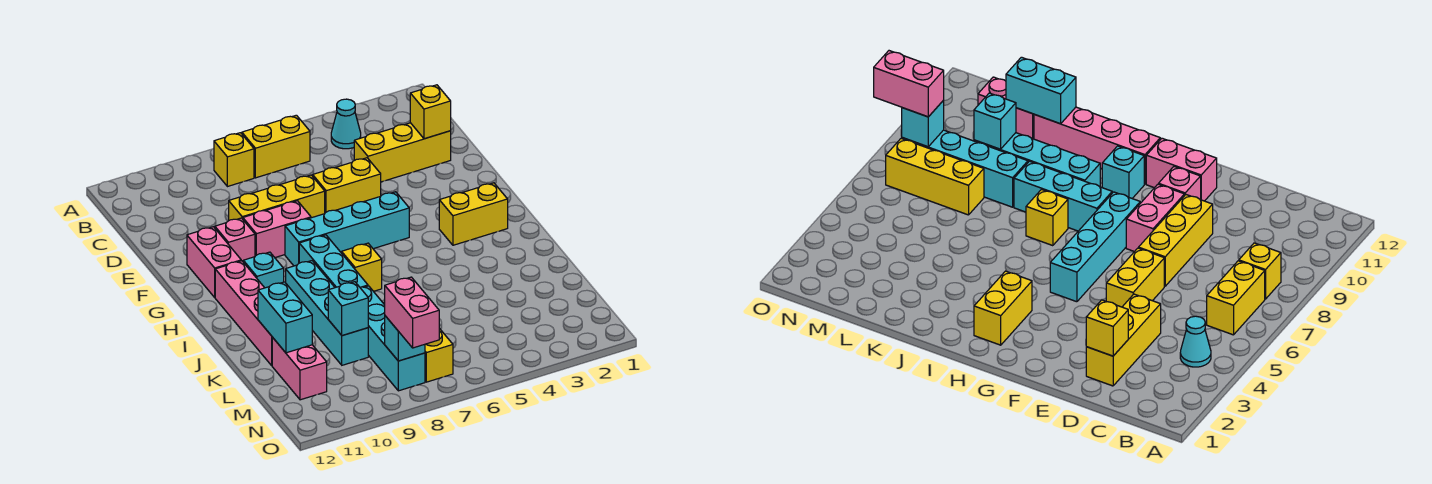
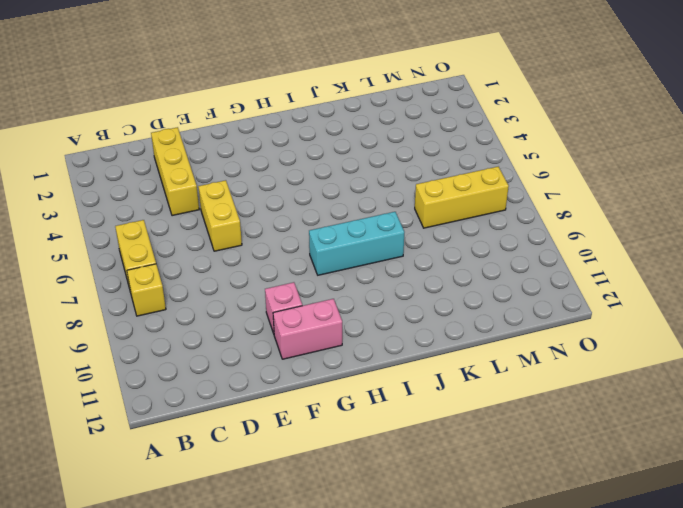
none -> cyan cone B4 level 1
none -> yellow brick E7:E9 level 1
none -> pink brick F8:F9 level 1

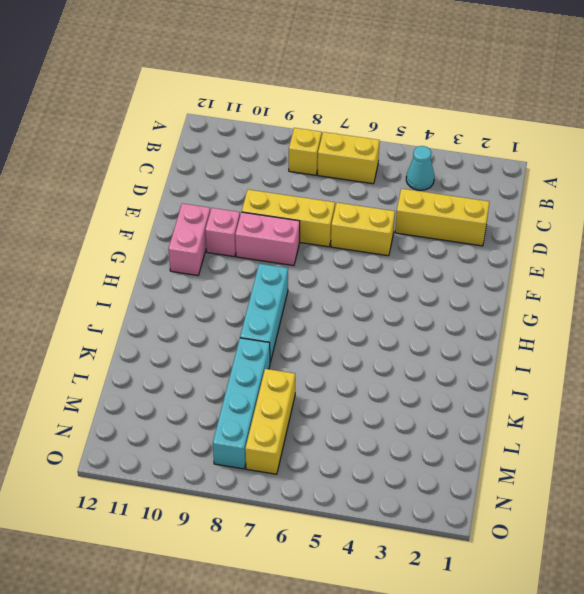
none -> cyan brick G5:G8 level 1
none -> yellow brick H2:H3 level 1
none -> cyan brick H10 level 1

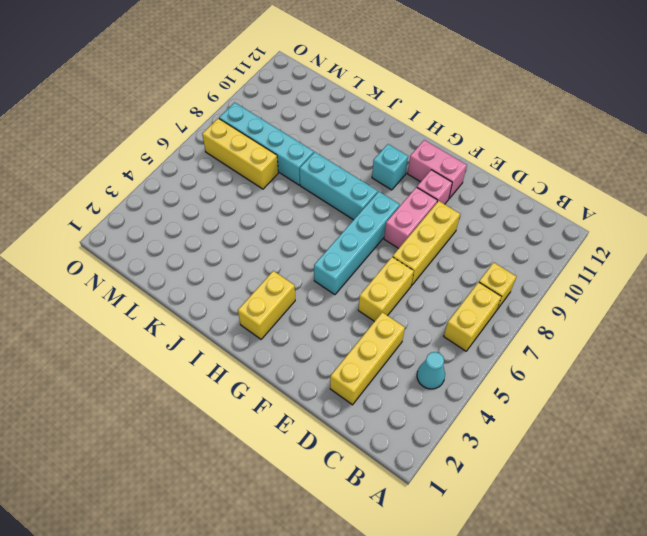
none -> pink brick H11:K11 level 1
none -> yellow brick I7 level 1
none -> cyan brick I9:L9 level 1

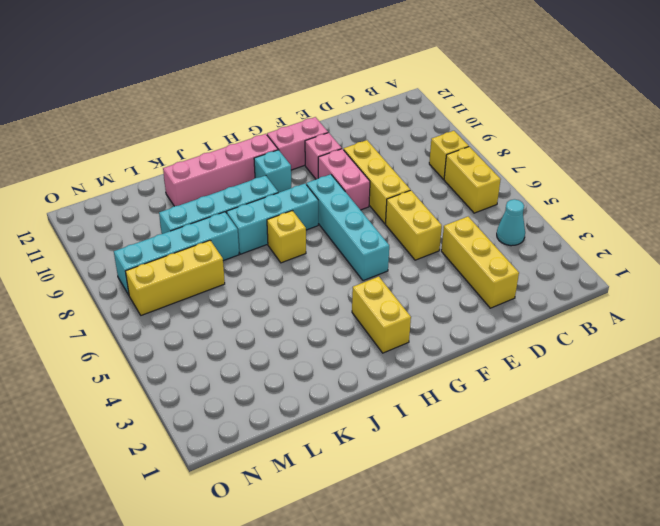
none -> pink brick L11:M11 level 1
none -> yellow brick D2 level 2
none -> cyan brick K11:L11 level 2

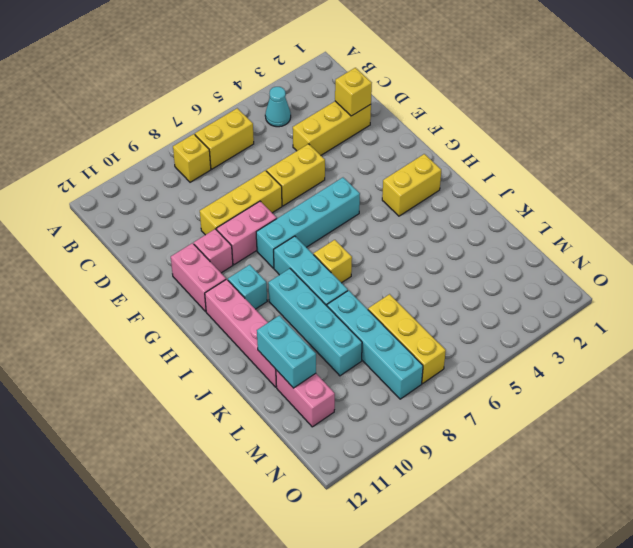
none -> cyan brick L9 level 2
none -> cyan brick N8 level 2
none -> pink brick N8:O8 level 3

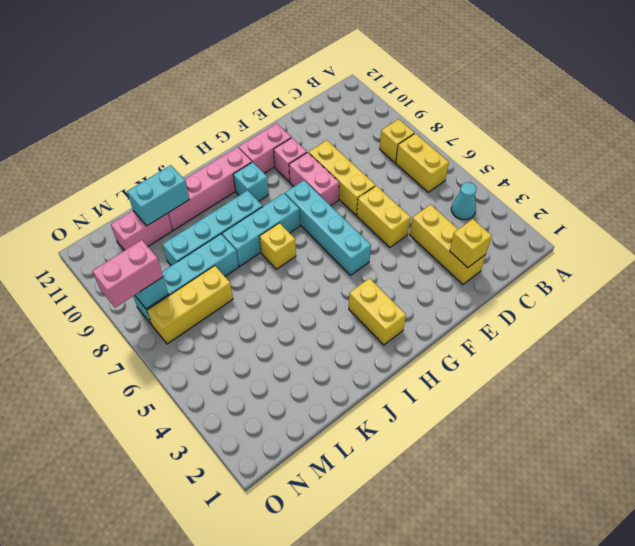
none -> cyan brick L9 level 2

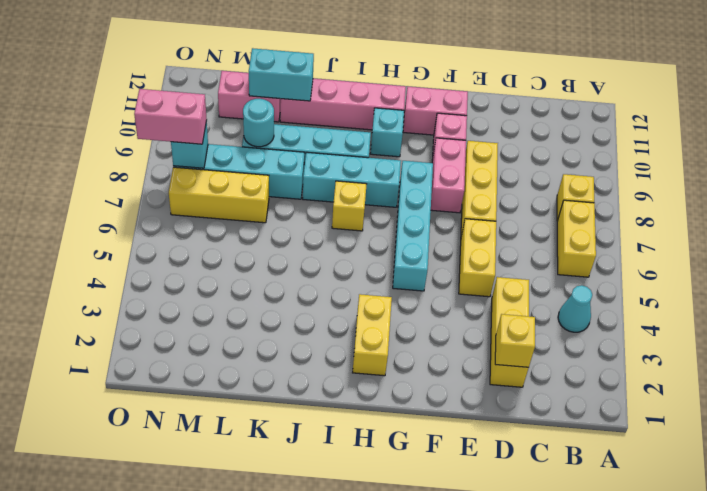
cyan round brick L9 level 2 -> cyan brick L9 level 2

